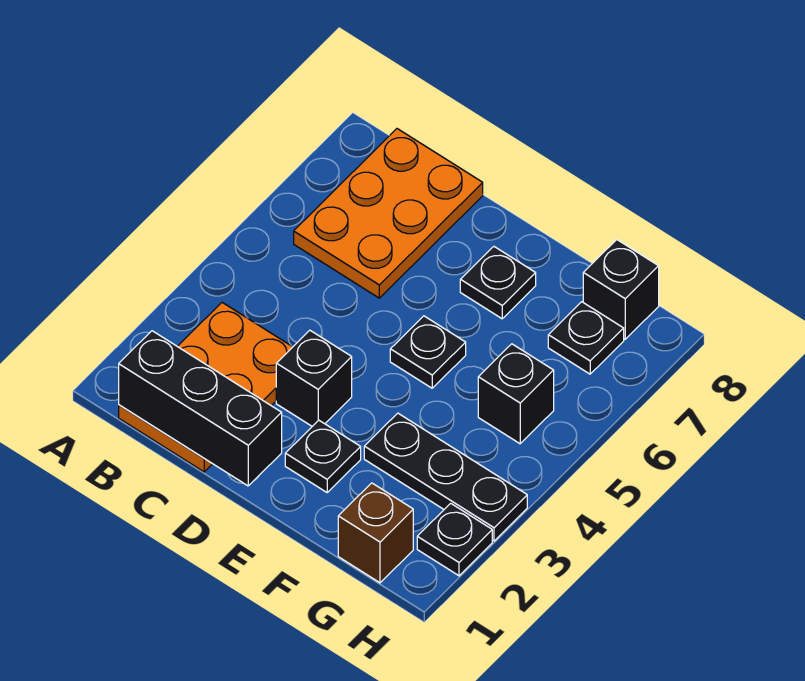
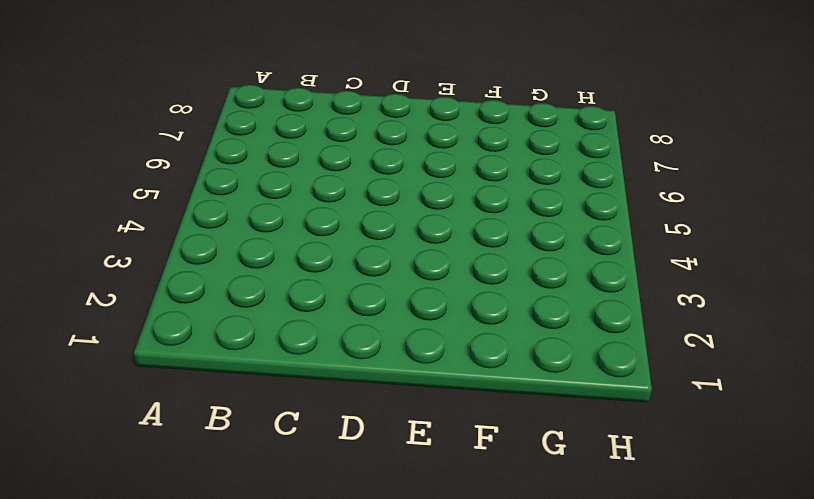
none -> orange plate B1:C3 level 1
none -> orange plate B6:C8 level 1
none -> black brick D3 level 1

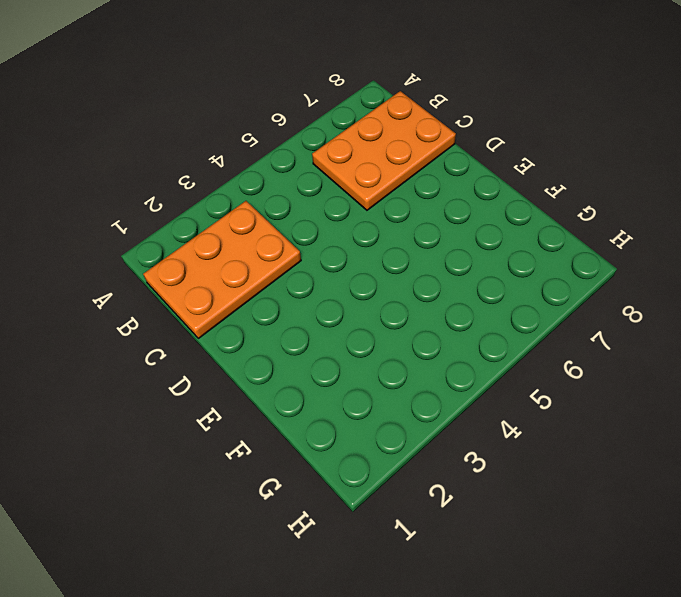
none -> black brick D3 level 1
none -> black plate E2 level 1
none -> black plate E5 level 1

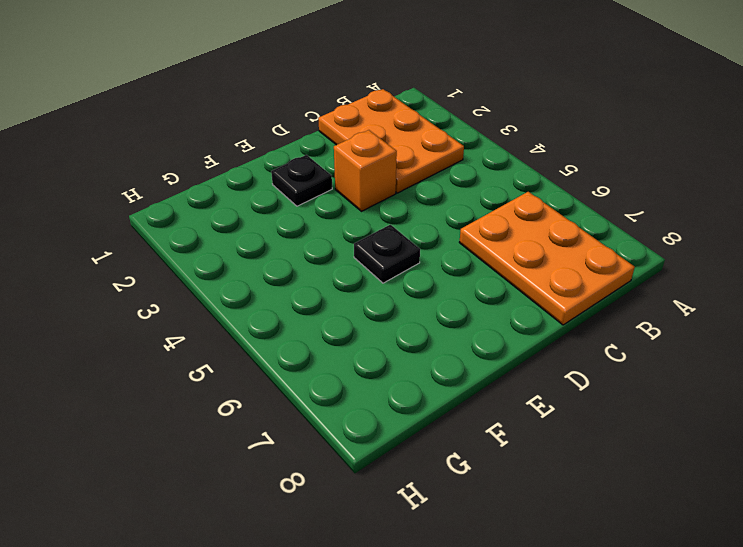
orange brick D3 level 1 -> black brick D3 level 1
none -> black plate E7 level 1
none -> black plate F3:H3 level 1
none -> brown brick G1 level 1

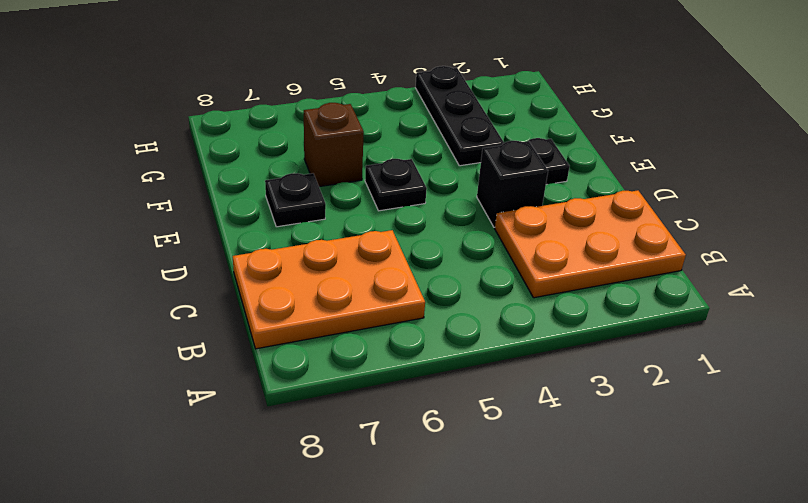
brown brick F6 level 1 -> brown brick G1 level 1
none -> black brick G5 level 1
none -> black plate G7 level 1
none -> black brick G8 level 1

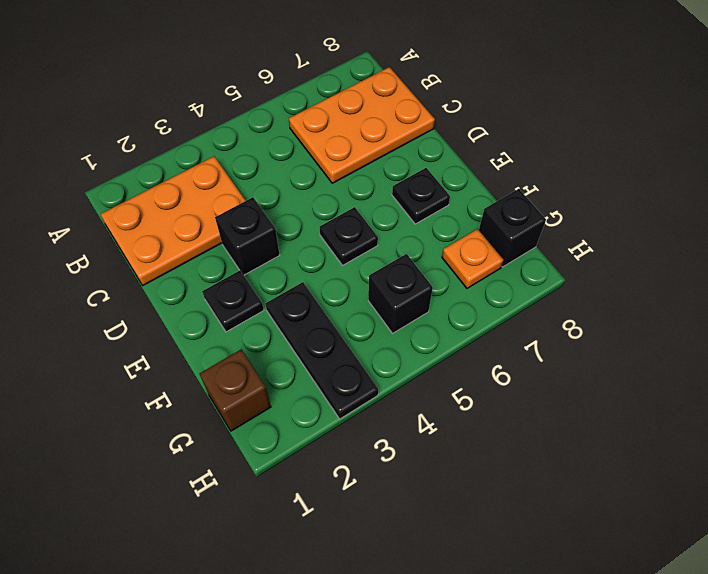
orange plate G7 level 1 -> black plate G7 level 1
none -> black plate H2 level 1
none -> black brick B1:D1 level 2

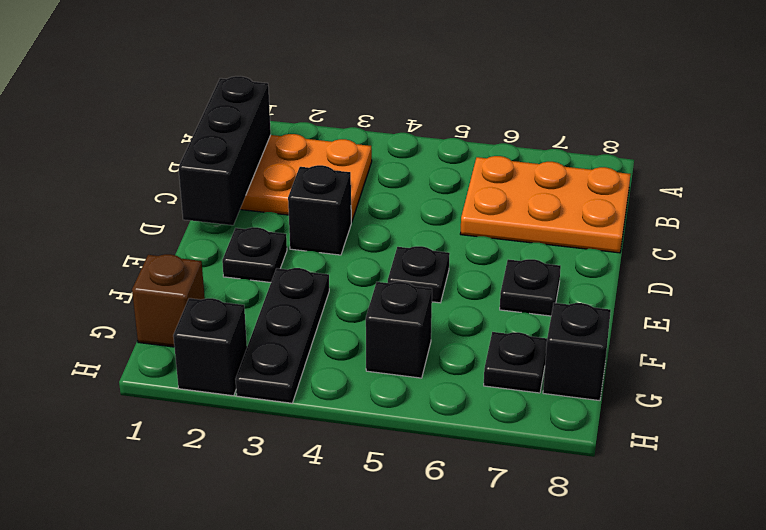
black brick H2 level 1 -> black plate H2 level 1

